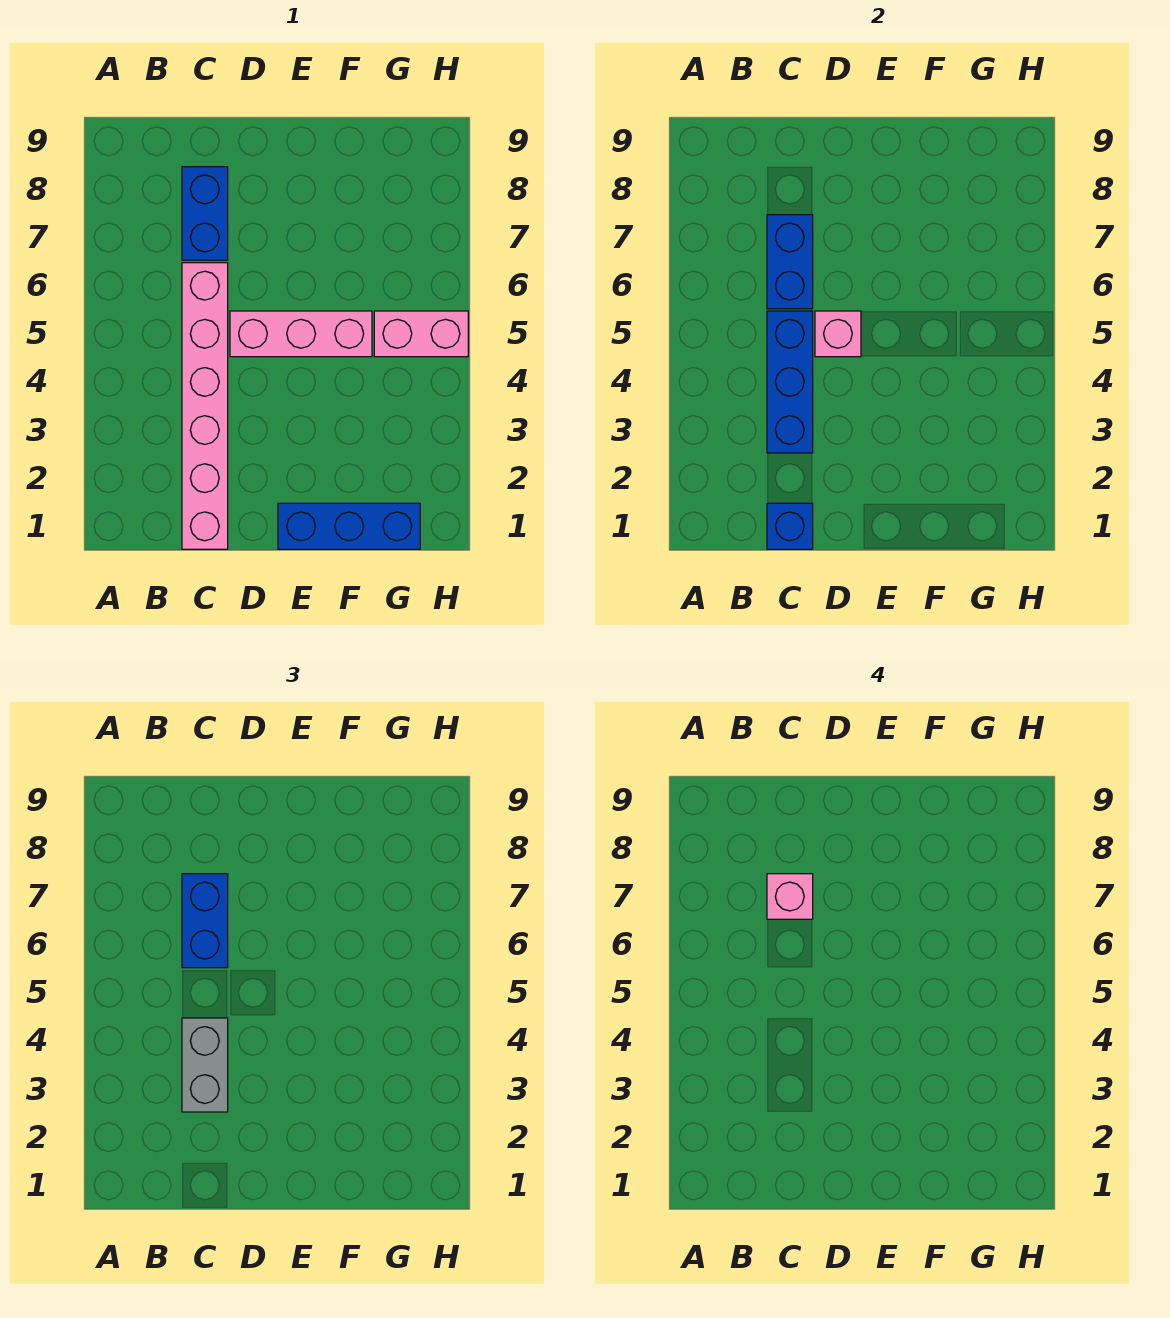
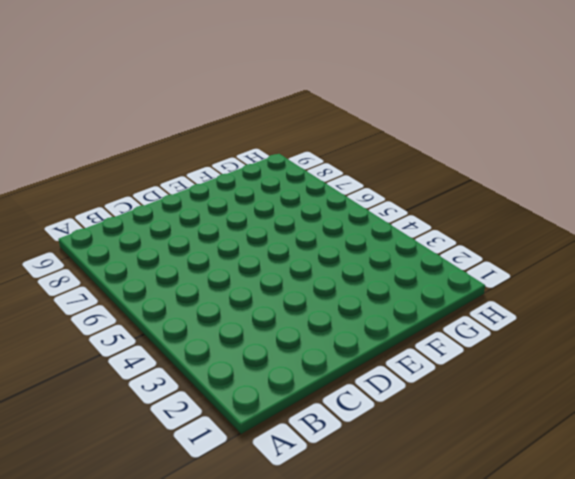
none -> pink brick C1:C6 level 1
none -> blue brick C7:C8 level 1
none -> pink brick D5:F5 level 1

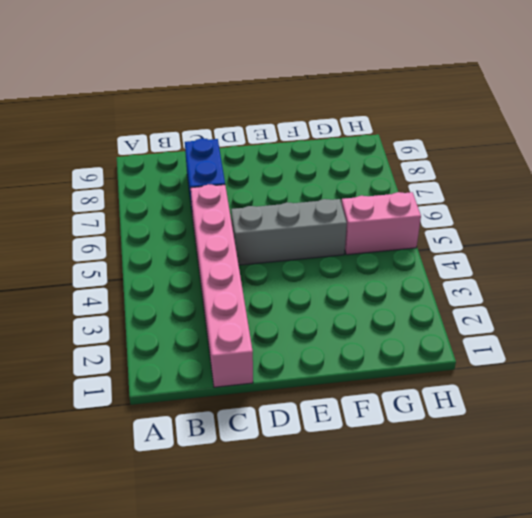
grey brick D5:F5 level 1 -> pink brick D5:F5 level 1
none -> blue brick E1:G1 level 1
none -> blue brick C1 level 2
none -> blue brick C3:C5 level 2

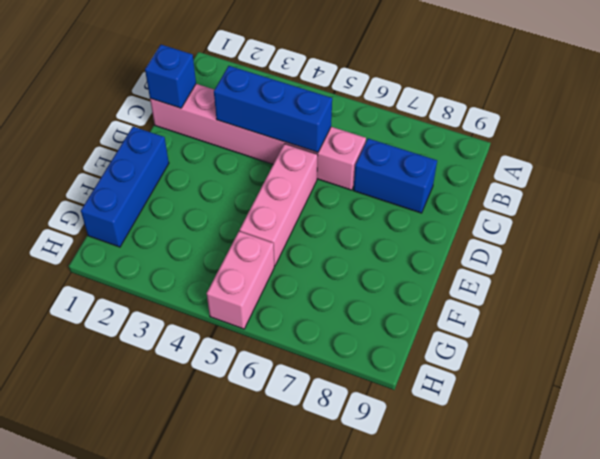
none -> blue brick C6:C7 level 2
none -> pink brick D5 level 2
none -> grey brick C3:C4 level 3

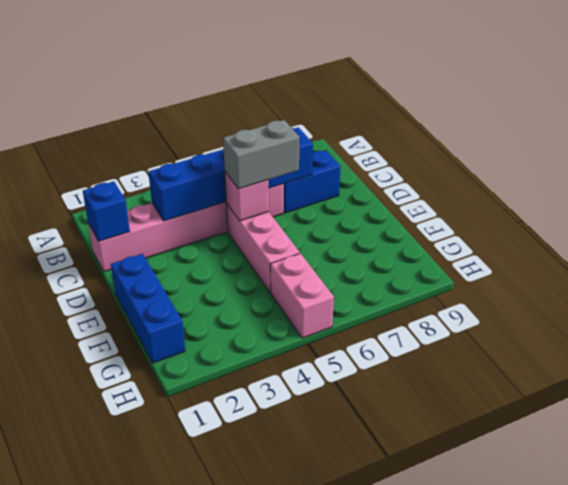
grey brick D5:D6 level 3 -> grey brick C3:C4 level 3
none -> blue brick C6:C7 level 3
none -> pink brick C7 level 4

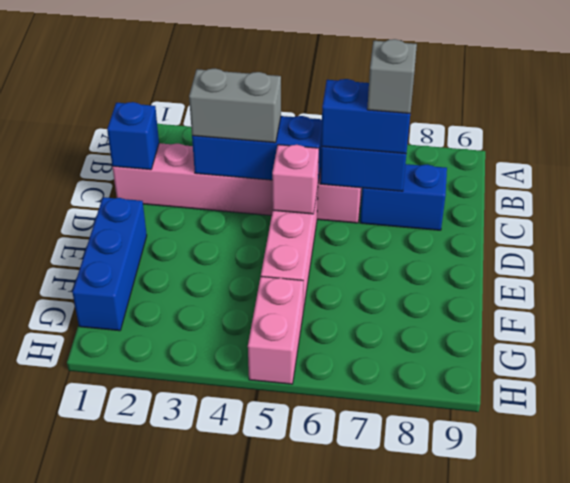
grey brick C7 level 4 -> pink brick C7 level 4

